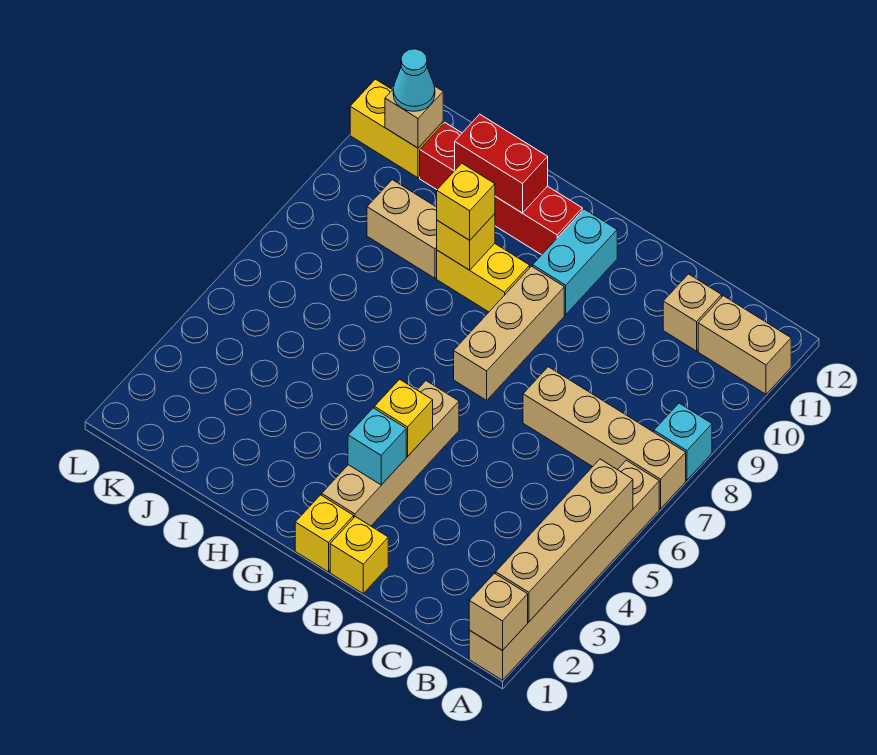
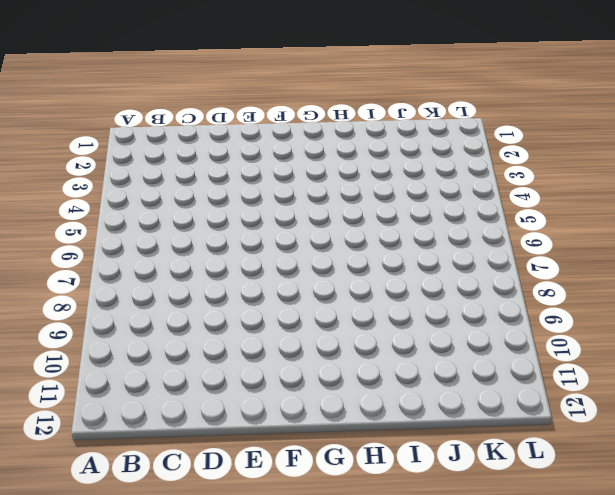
none -> tan brick A1:A6 level 1
none -> tan brick A7:D7 level 1
none -> cyan brick A8 level 1

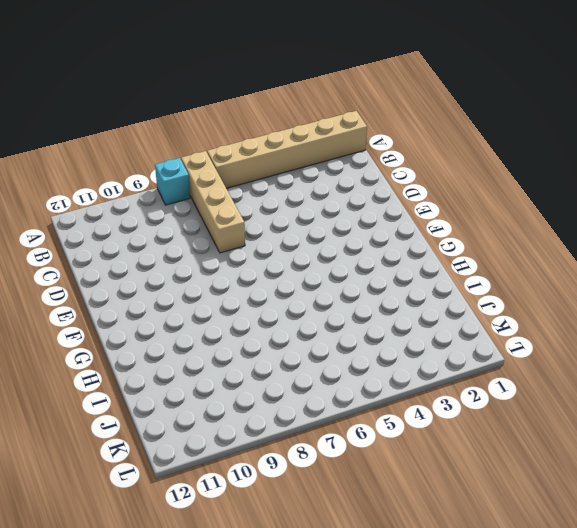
none -> tan brick A11:B11 level 1
none -> tan brick C11 level 1
none -> yellow brick E1 level 1

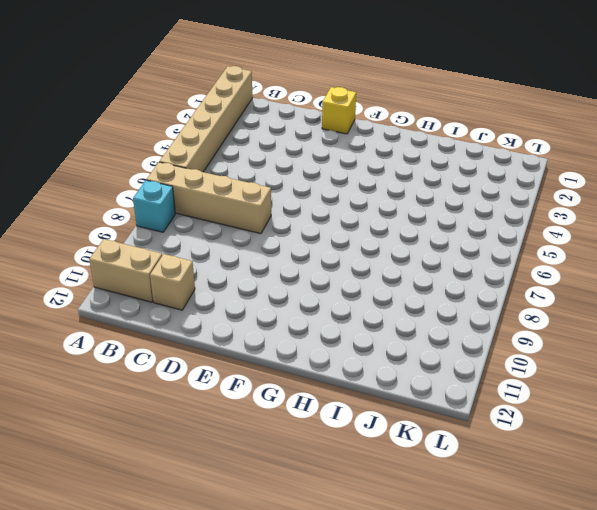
none -> yellow brick F1 level 1
none -> tan brick F2:F5 level 1
none -> tan brick F7:F9 level 1

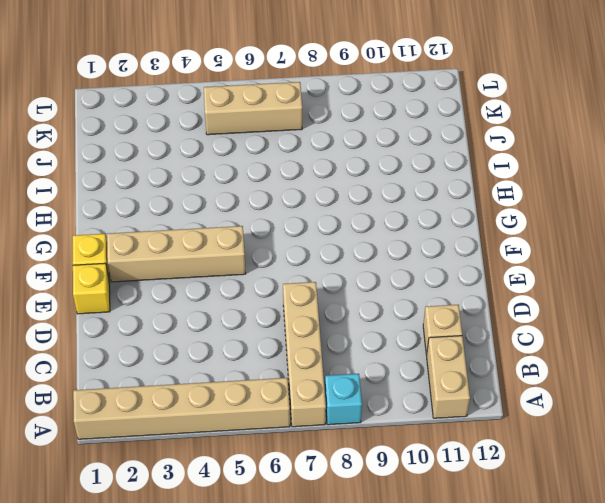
tan brick K5:K7 level 1 -> tan brick F7:F9 level 1
none -> cyan brick F10:F11 level 1
none -> yellow brick G9:H9 level 1
none -> red brick G11:J11 level 1

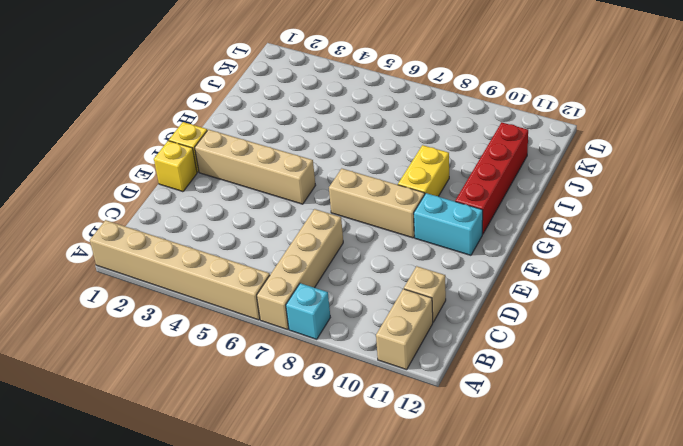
none -> tan brick I9:J9 level 1
none -> yellow brick K11:L11 level 1
none -> tan brick A1 level 2

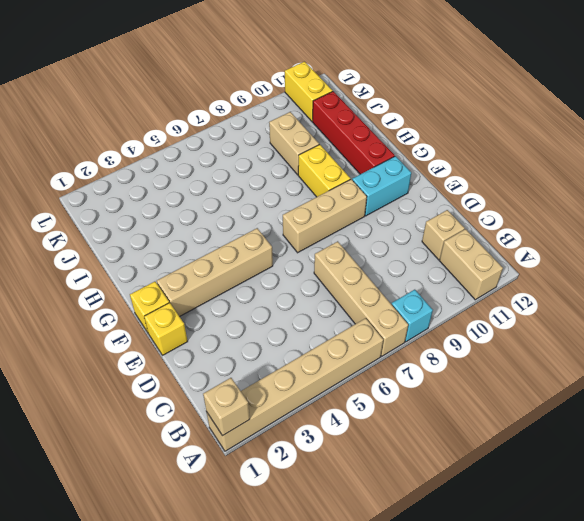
none -> tan brick A2:A5 level 2
none -> cyan brick F3 level 2
none -> yellow brick F4 level 2

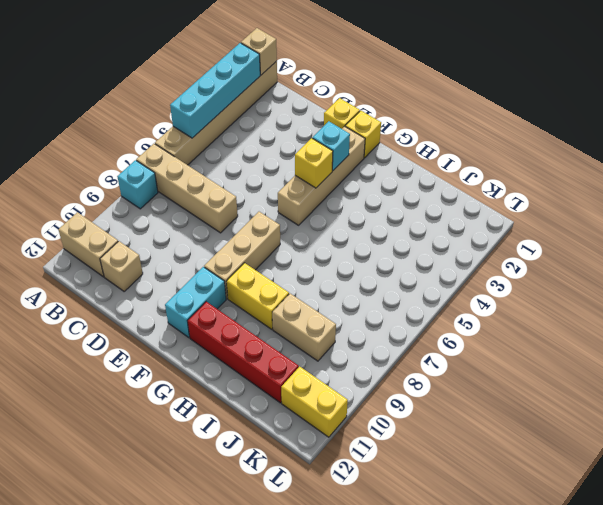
cyan brick A2:A5 level 2 -> tan brick A2:A5 level 2
none -> yellow brick H9 level 2
none -> red brick H11:I11 level 2
none -> tan brick K11 level 2

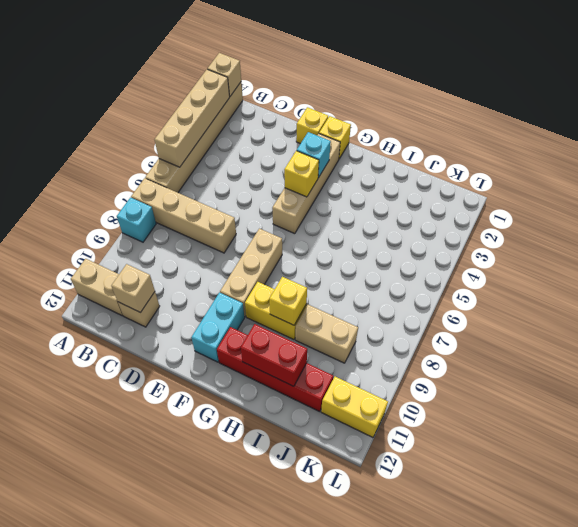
tan brick C11 level 2 -> tan brick K11 level 2
none -> yellow brick H9 level 3
none -> cyan cone K11 level 3

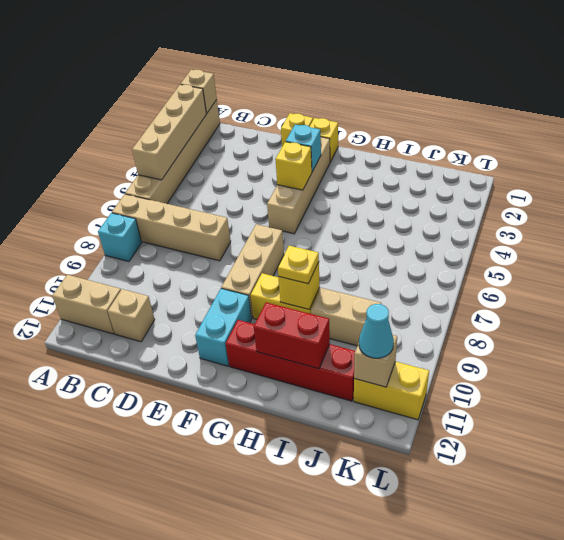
yellow plate H9 level 3 -> yellow brick H9 level 3

